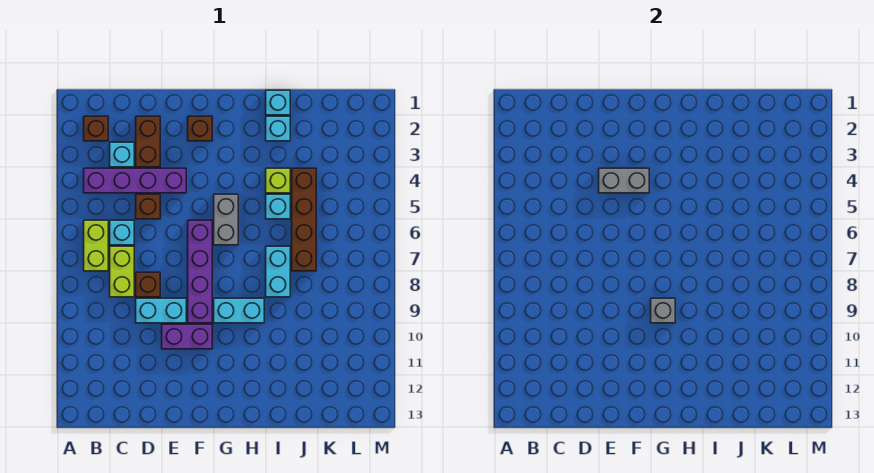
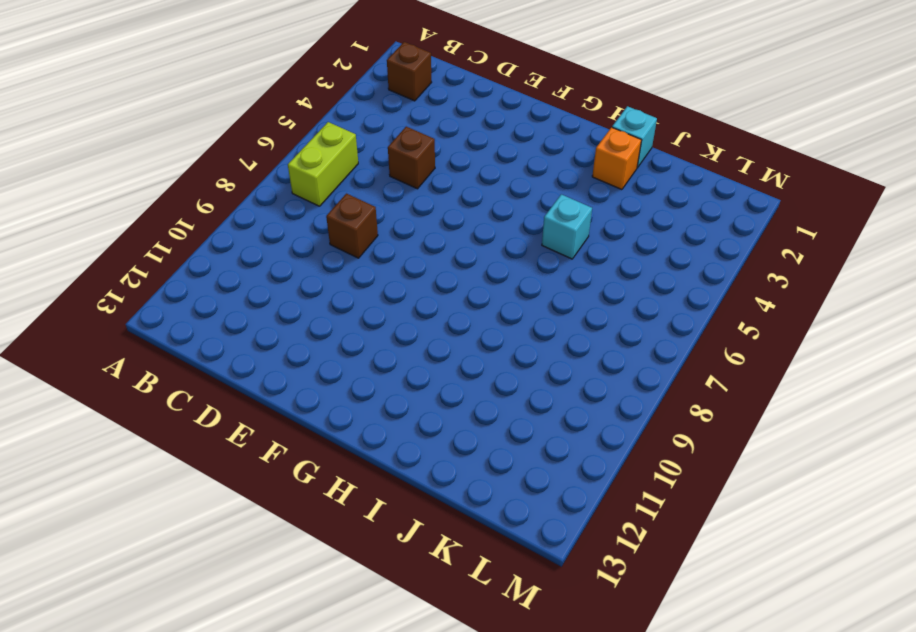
orange brick I2 level 1 -> cyan brick I2 level 1
none -> purple brick B4:E4 level 1
none -> cyan brick C3 level 1
none -> cyan brick C6 level 1

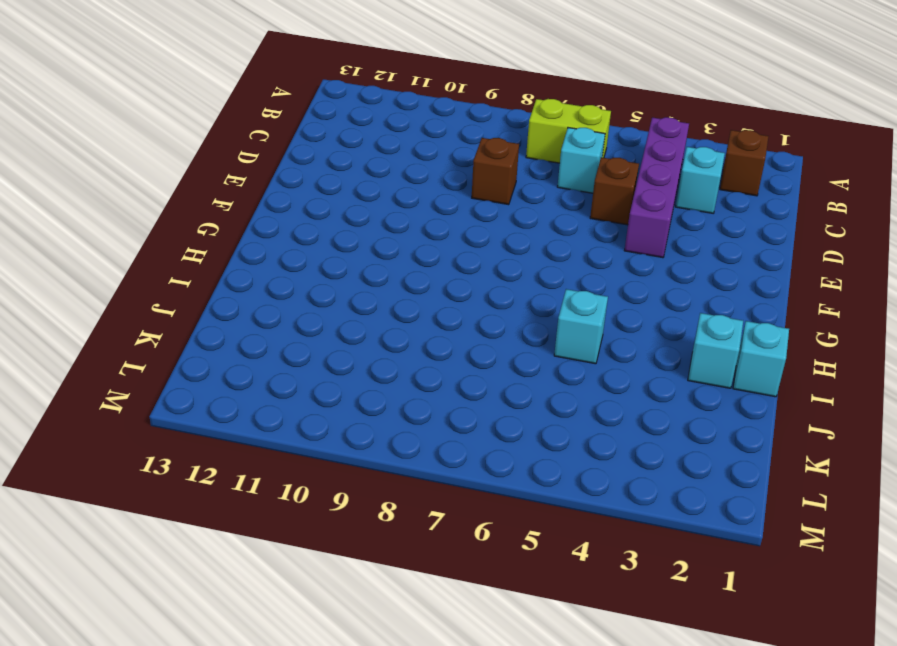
none -> lime brick C7:C8 level 1
none -> brown brick D2:D3 level 1
none -> cyan brick D9:E9 level 1

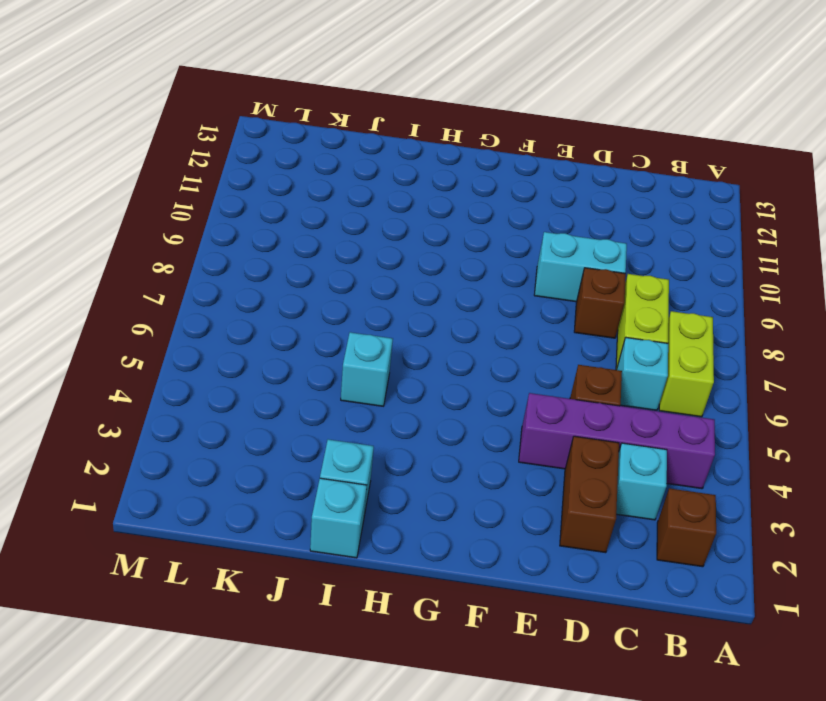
none -> purple brick E10:F10 level 1
none -> brown brick F2 level 1
none -> purple brick F6:F9 level 1

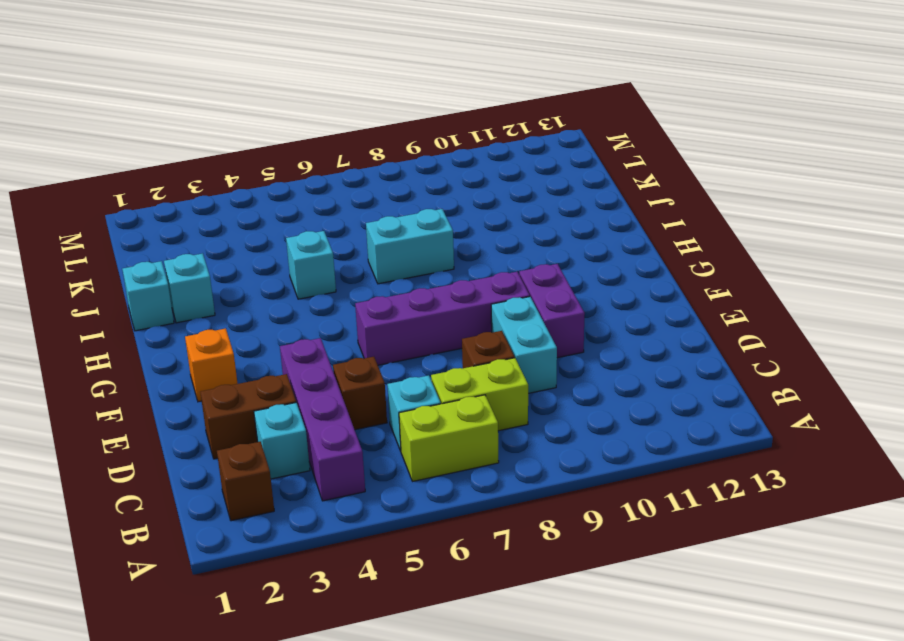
orange brick F2 level 1 -> brown brick F2 level 1
none -> grey brick G5:G6 level 1
none -> cyan brick G9:H9 level 1
none -> lime brick I4 level 1

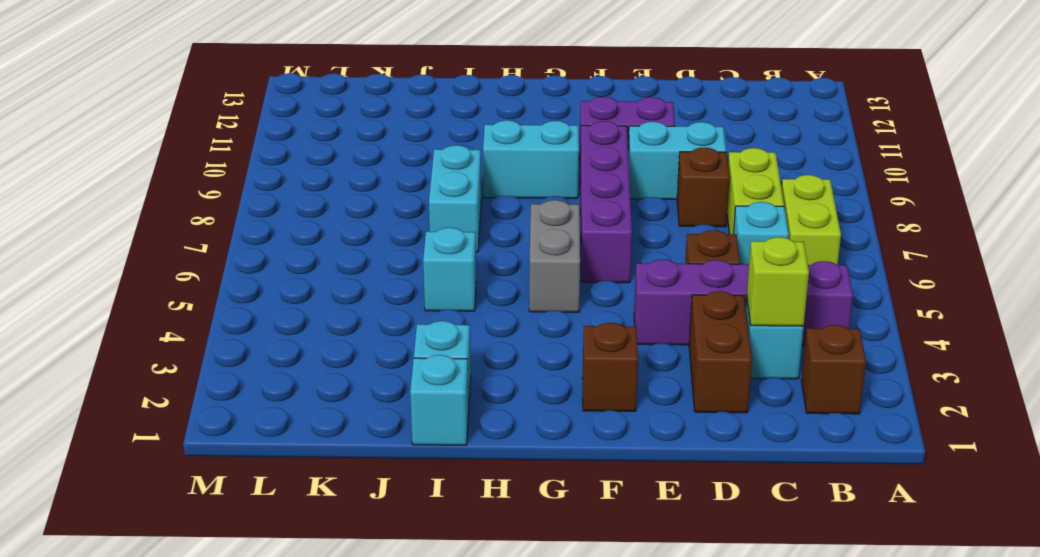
lime brick C3 level 2 -> lime brick I4 level 1
none -> brown brick J4:J7 level 1
none -> grey brick E4:F4 level 2
none -> grey brick G9 level 2

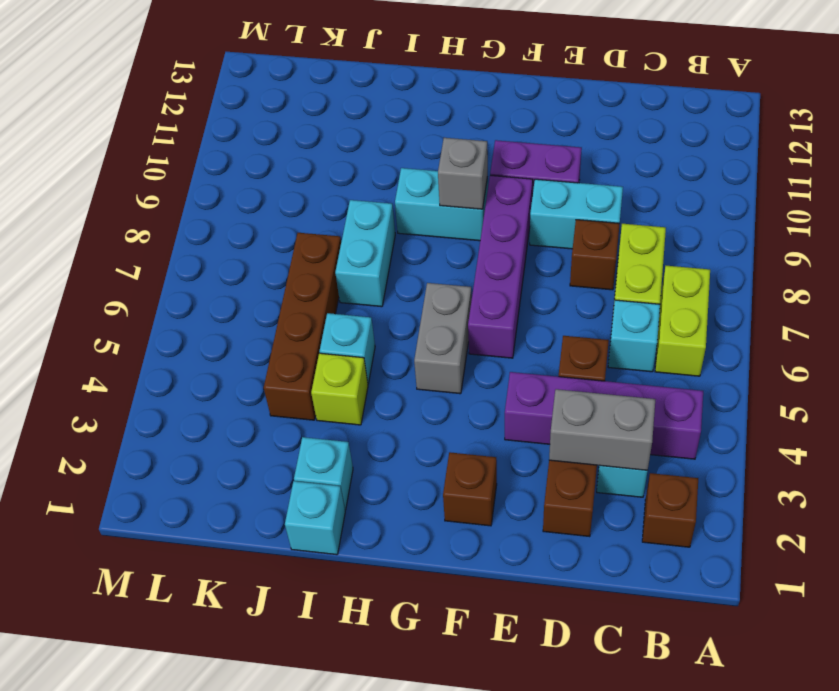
grey brick C3:D3 level 2 -> grey brick E4:F4 level 2

